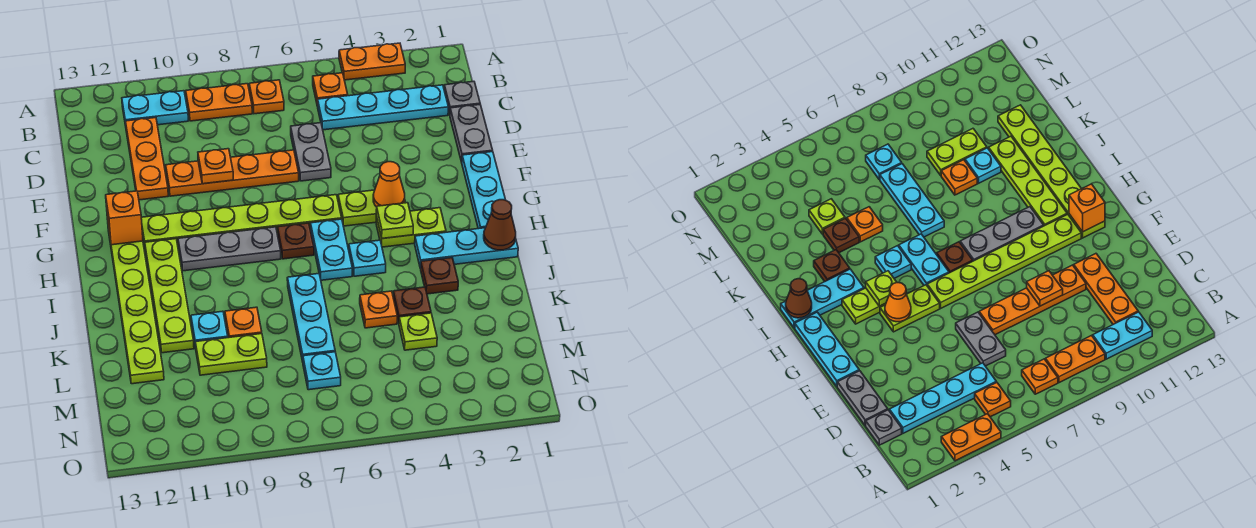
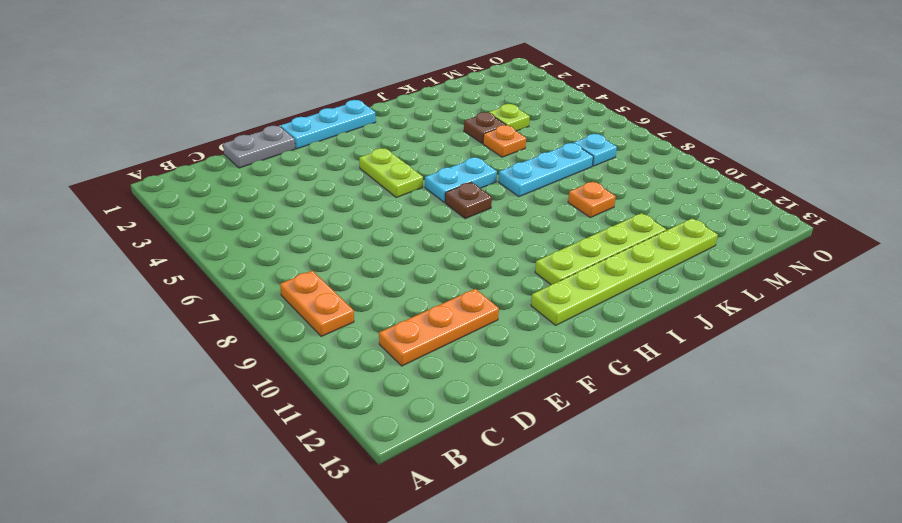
none -> orange plate A3:A4 level 1
none -> orange plate B5 level 1
none -> orange plate B7 level 1
none -> cyan plate B10:B11 level 1

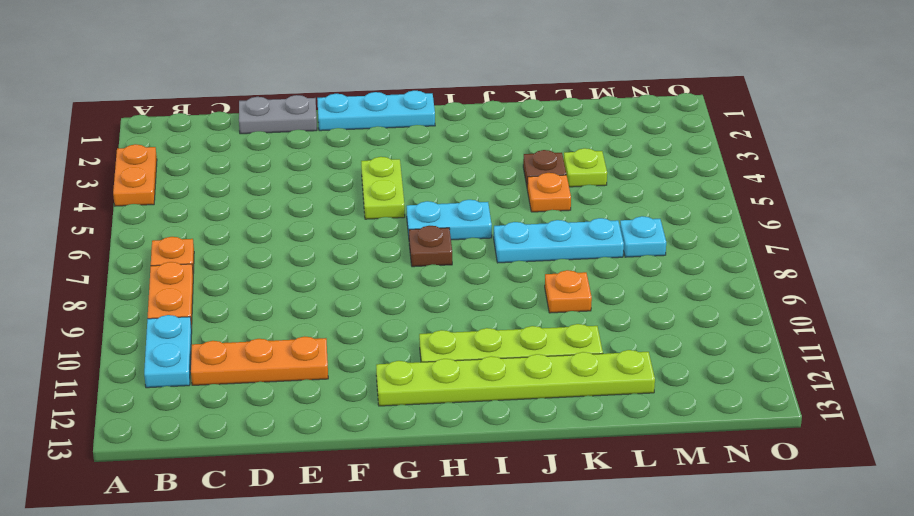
none -> orange plate B5 level 1
none -> grey plate C1 level 1
none -> cyan plate C2:C5 level 1
none -> grey plate D6:E6 level 1

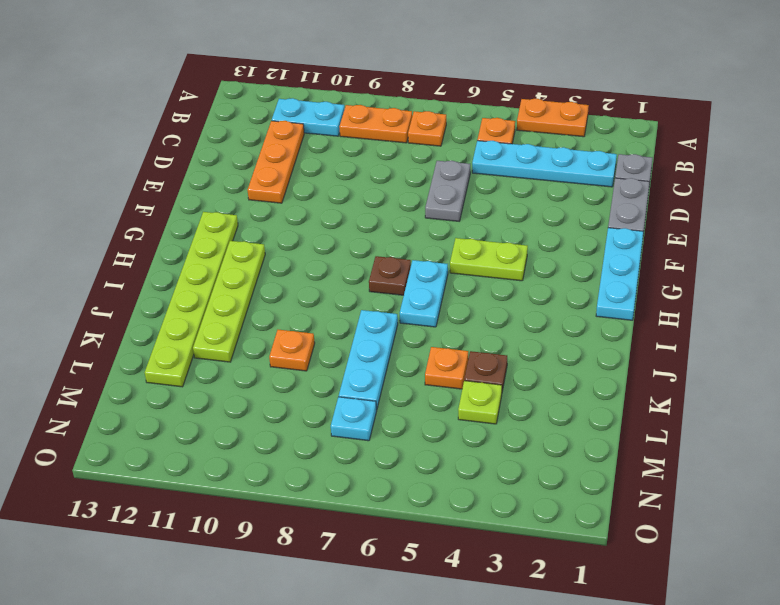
none -> orange plate E7:E10 level 1
none -> lime plate G6:G11 level 1
none -> lime plate H3:H4 level 1
none -> grey plate H8:H10 level 1

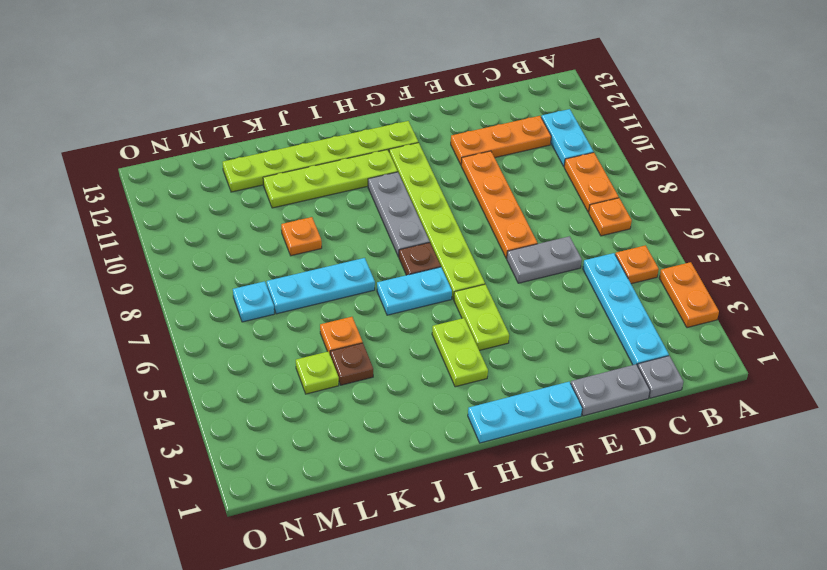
none -> cyan plate I1:I3 level 1
none -> cyan plate I5 level 1
none -> brown plate J3 level 1
none -> cyan plate K10 level 1

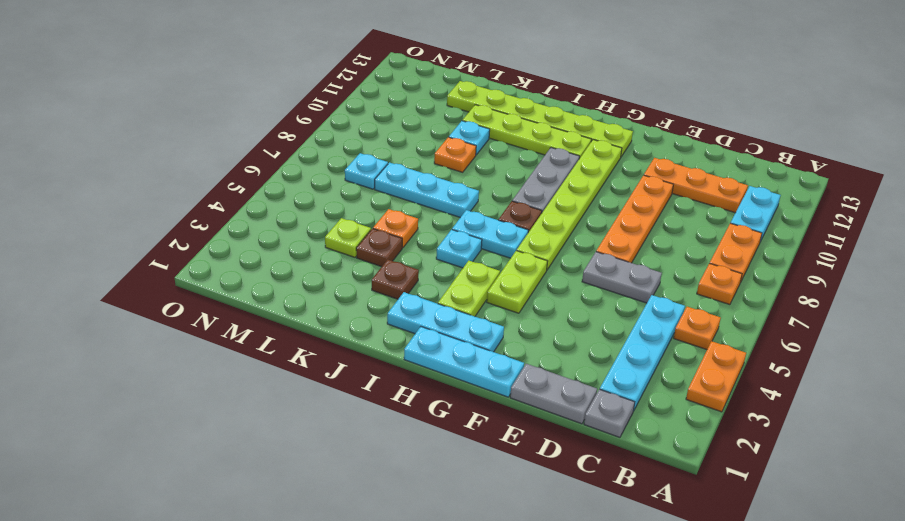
cyan plate G2:I2 level 1 -> cyan plate I1:I3 level 1
none -> lime plate L9:L10 level 1
none -> orange plate E9 level 2
none -> orange cone G4 level 2
none -> orange brick G12 level 2

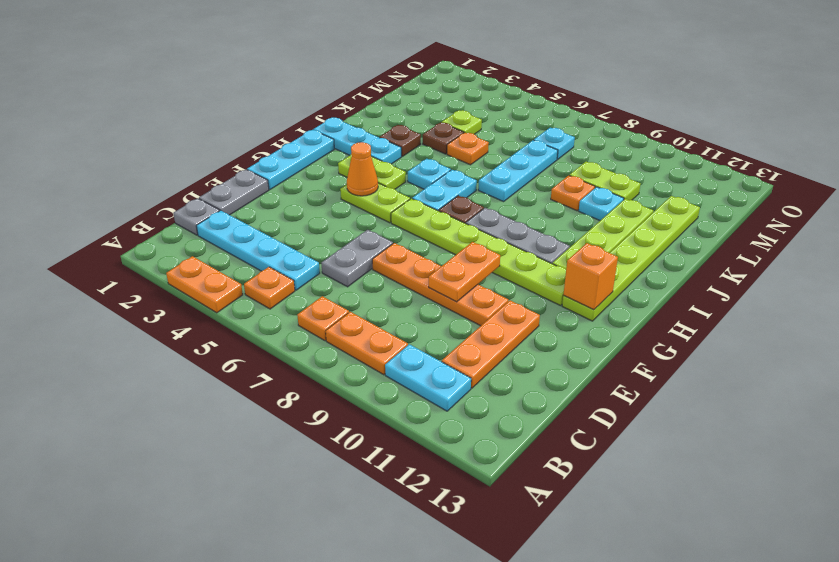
orange plate E9:F9 level 2 -> orange plate E9 level 2
none -> lime plate H4 level 2
none -> brown cone I1 level 2

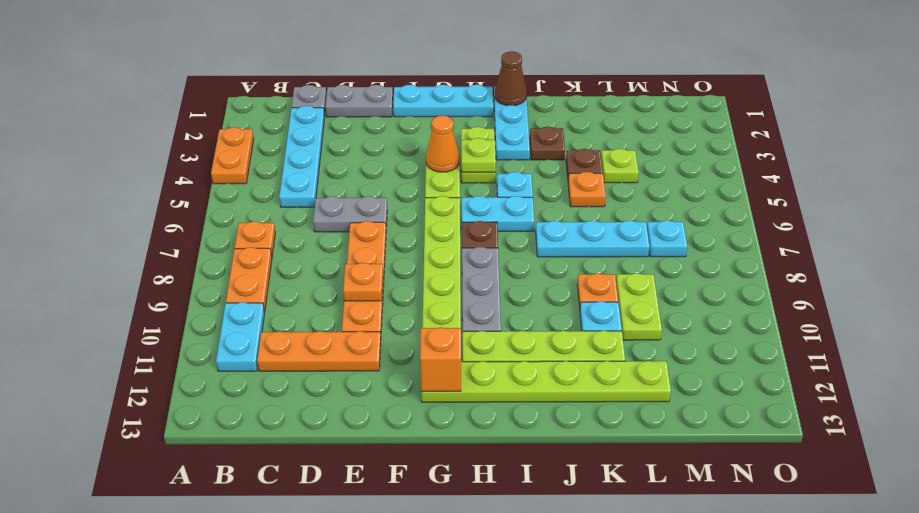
none -> orange plate B5 level 1

